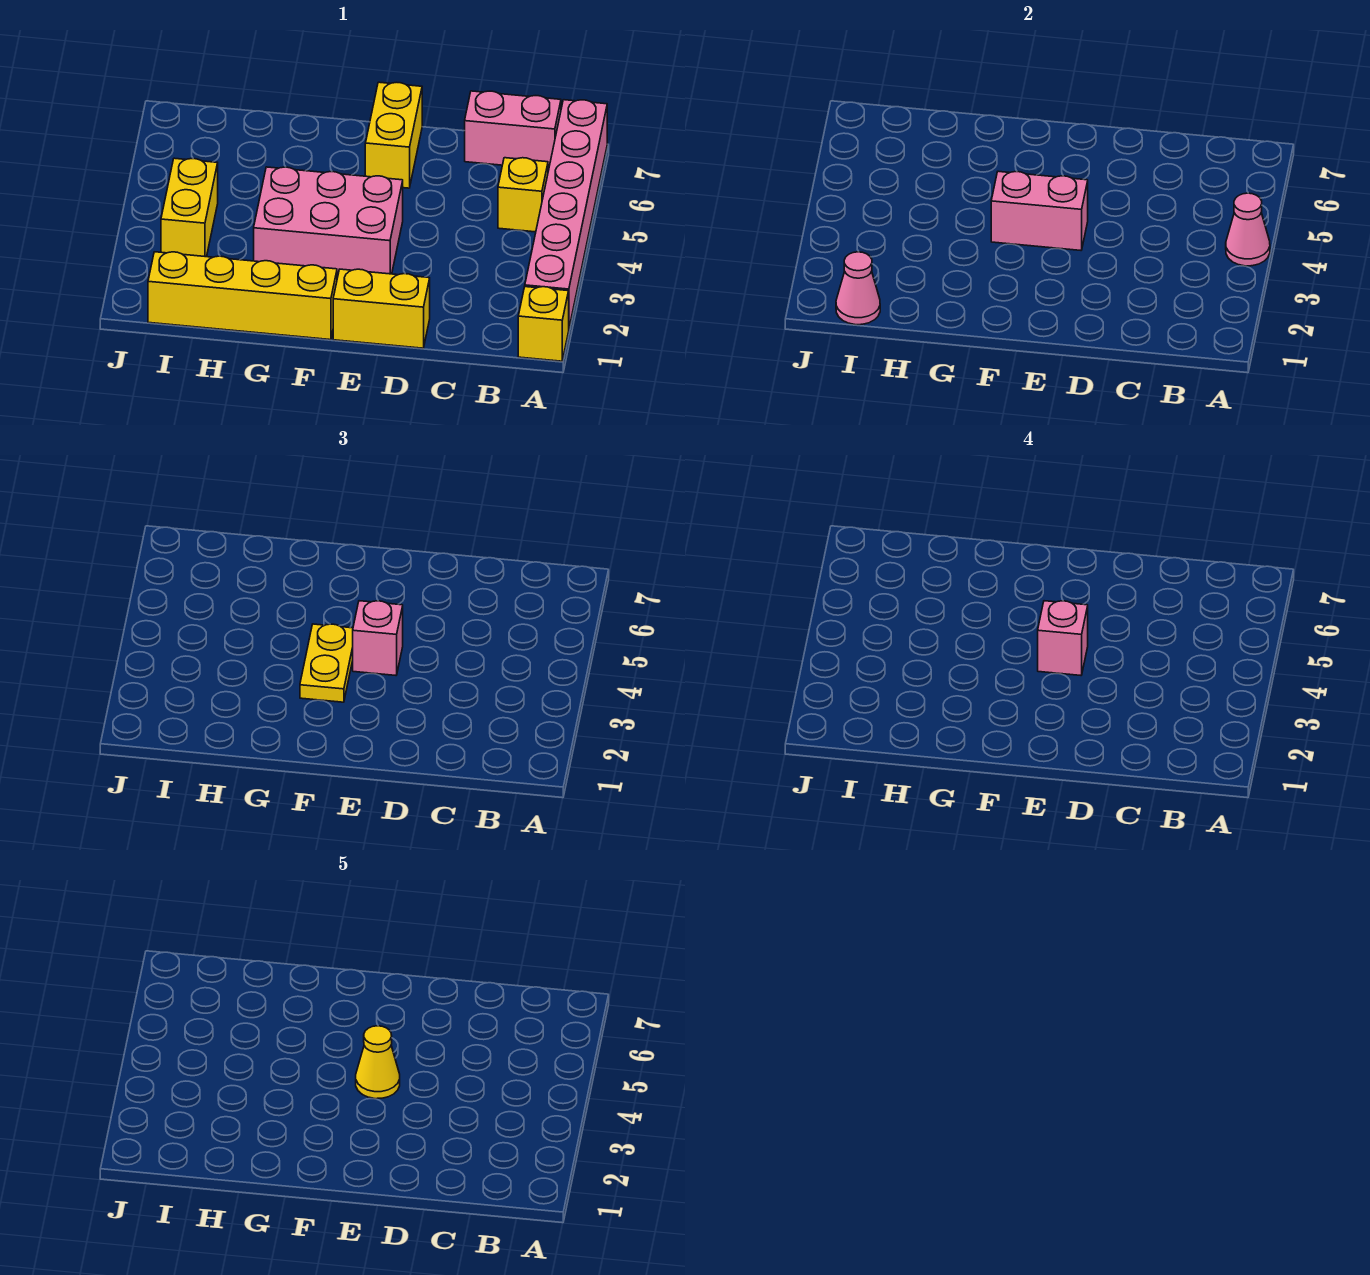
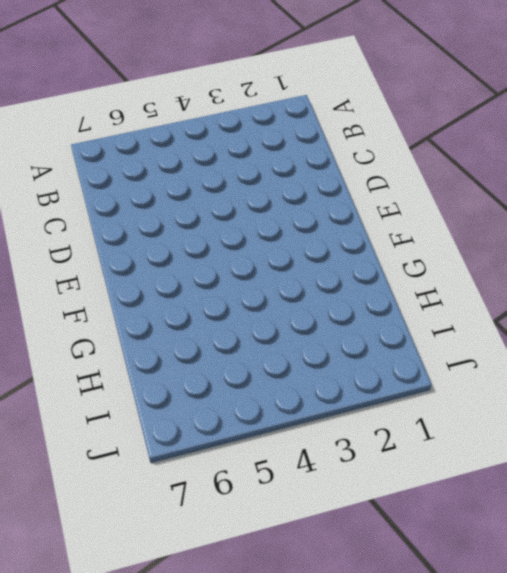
none -> yellow brick A1 level 1
none -> pink brick A2:A7 level 1
none -> yellow brick B5 level 1

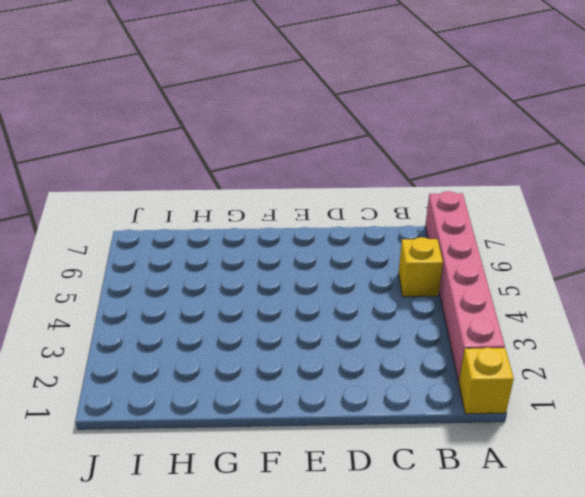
none -> pink brick B7:C7 level 1
none -> yellow brick D1:E1 level 1
none -> pink brick E3:G4 level 1

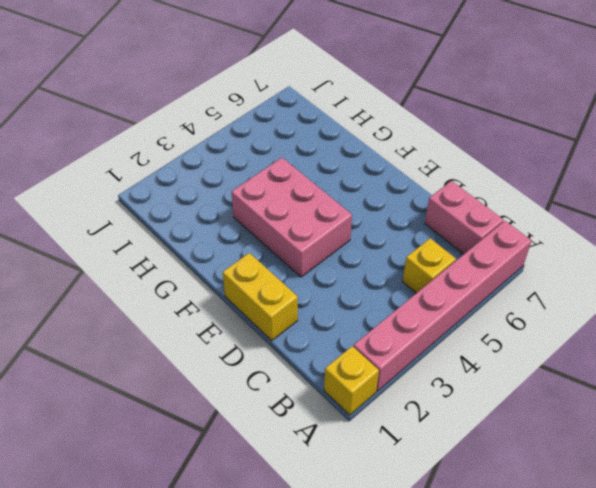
none -> yellow brick E6:E7 level 1
none -> yellow brick F1:I1 level 1
none -> yellow brick I3:I4 level 1

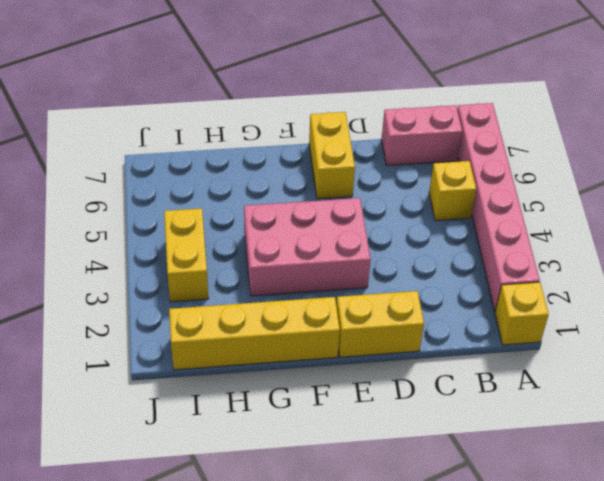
none -> pink cone A4 level 2
none -> pink brick E4:F4 level 2
none -> pink cone I1 level 2

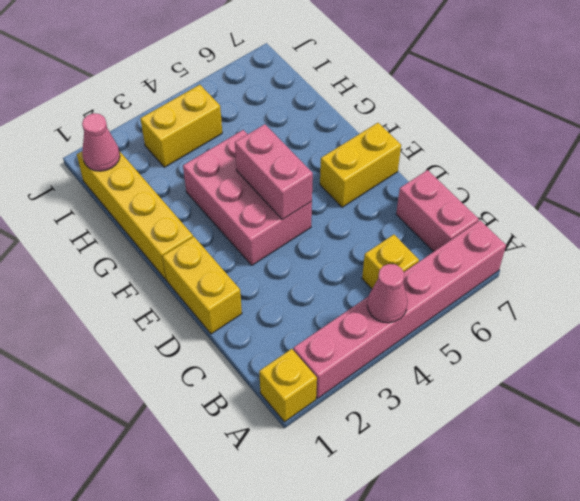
none -> pink brick E4 level 3
none -> yellow plate F3:F4 level 3
none -> pink brick E4 level 4

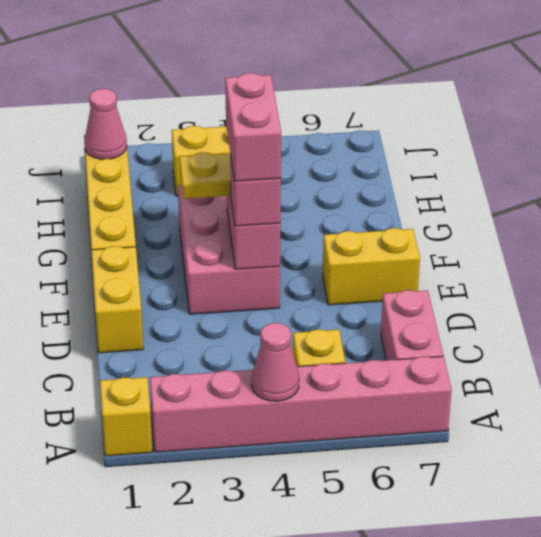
pink brick E4:F4 level 4 -> pink brick E4 level 4
none -> yellow cone E4 level 5

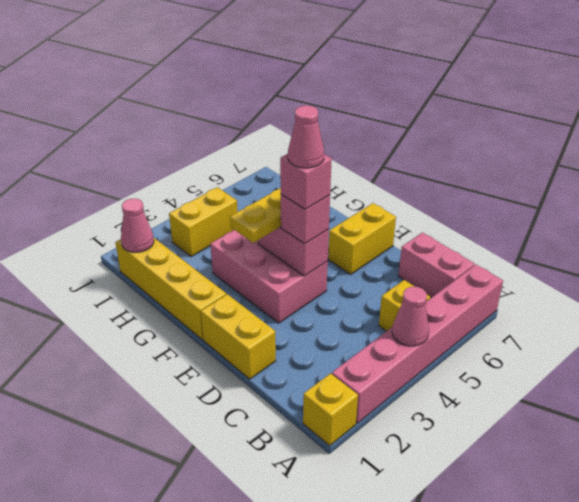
pink cone E4 level 5 -> yellow cone E4 level 5

